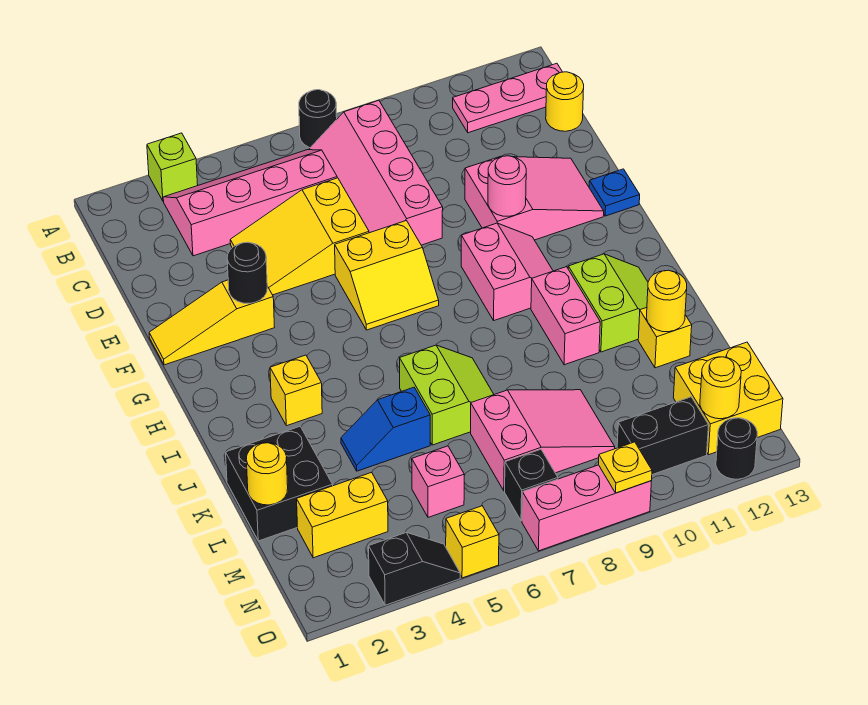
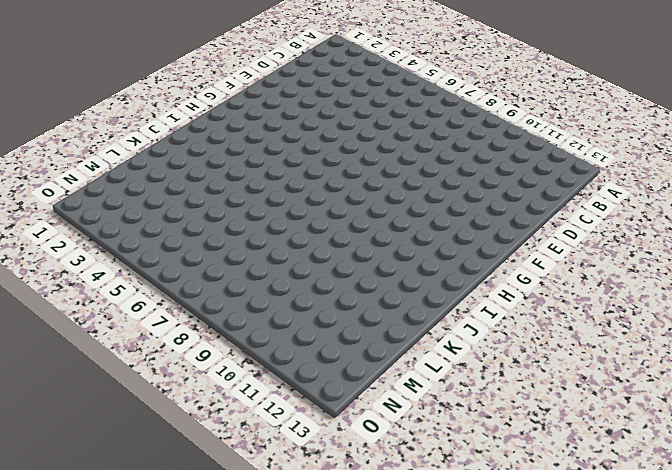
none -> lime brick A3 level 1
none -> black round brick A7 level 1
none -> pink slope B3:C6 level 1 top C
none -> pink slope B7:E8 level 1 top 8

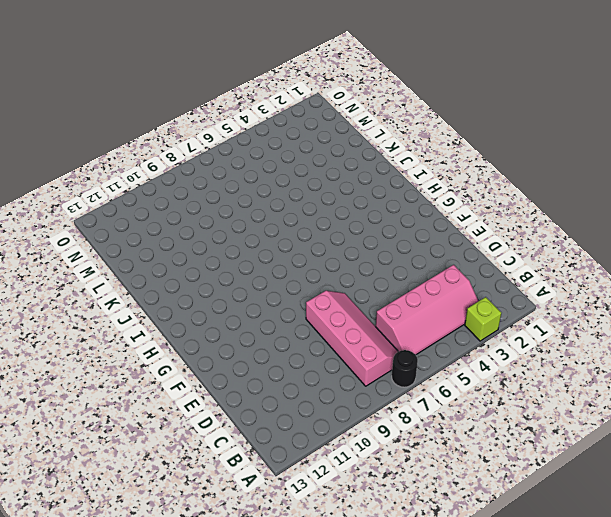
none -> pink plate B11:B13 level 1
none -> yellow round brick C13 level 1
none -> yellow slope D4:E6 level 1 top 6
none -> pink slope E10:F12 level 1 top 10

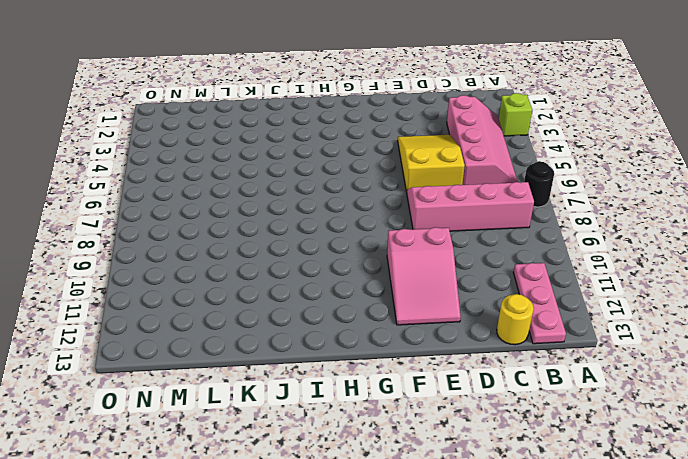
none -> yellow slope F1:F3 level 1 top 3
none -> yellow slope F6:G7 level 1 top F
none -> blue plate F13 level 1
none -> pink slope G9:H10 level 1 top 9

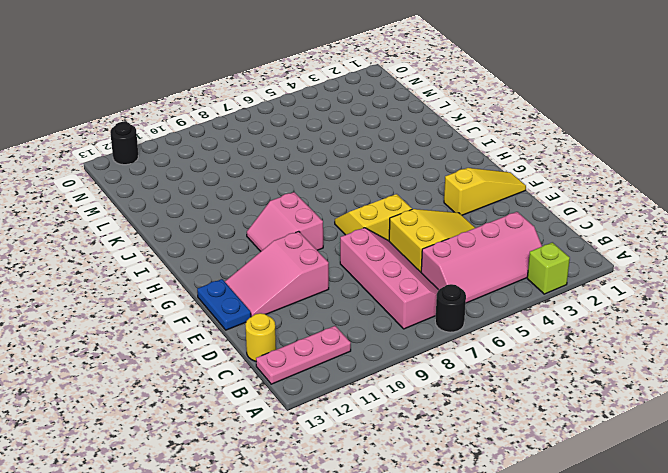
blue plate E13:F13 level 1 -> blue plate F13 level 1
none -> yellow brick I3 level 1
none -> pink brick I10:J10 level 1
none -> lime slope I11:J12 level 1 top 11
none -> lime slope J6:K7 level 1 top 6

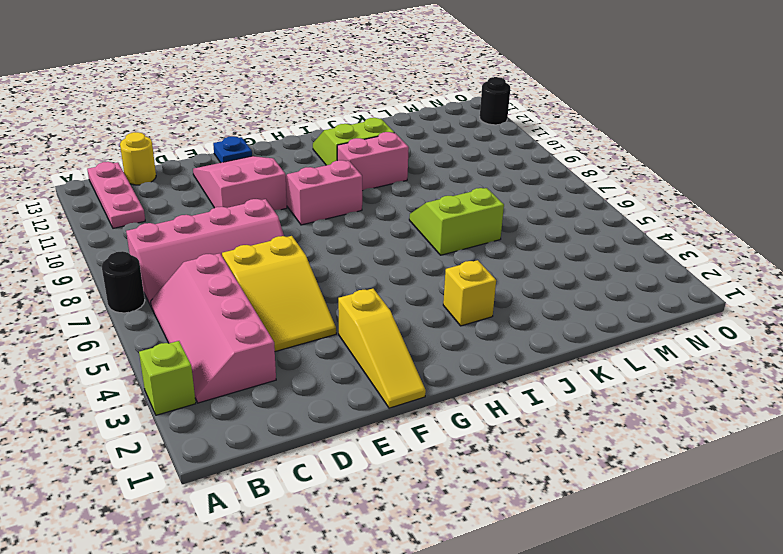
none -> yellow slope F6:G7 level 1 top F
none -> black brick K1:L2 level 1
none -> blue slope K4:K5 level 1 top 5
none -> yellow brick K12 level 1

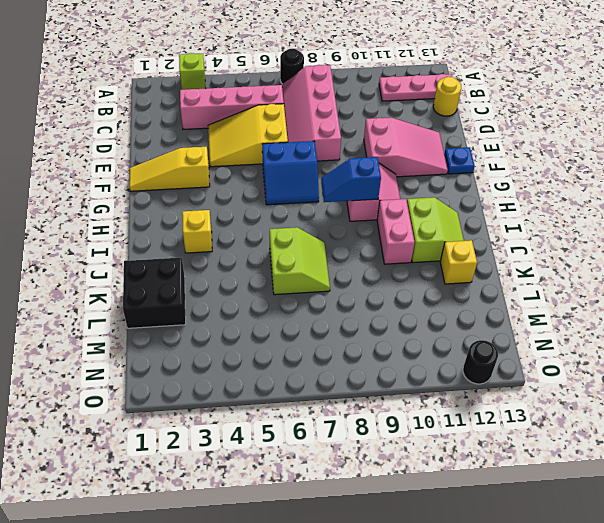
blue slope F6:G7 level 1 top F -> yellow slope F6:G7 level 1 top F
blue slope H8:H9 level 2 top 9 -> blue slope K4:K5 level 1 top 5
none -> pink slope L7:M9 level 1 top 7
none -> yellow brick M2:M3 level 1
none -> pink brick M5 level 1
none -> yellow brick M12:N13 level 1

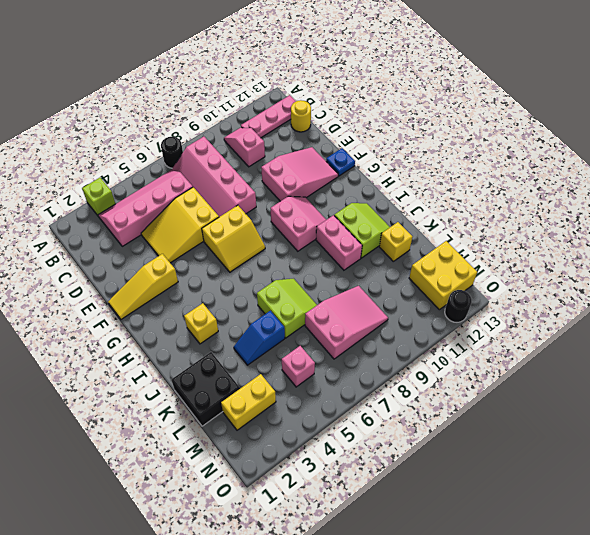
pink slope B10:C10 level 1 top C -> none
none -> black brick N7 level 1
none -> black brick N10:N11 level 1
none -> black slope O3:O4 level 1 top 3
none -> yellow brick O5 level 1

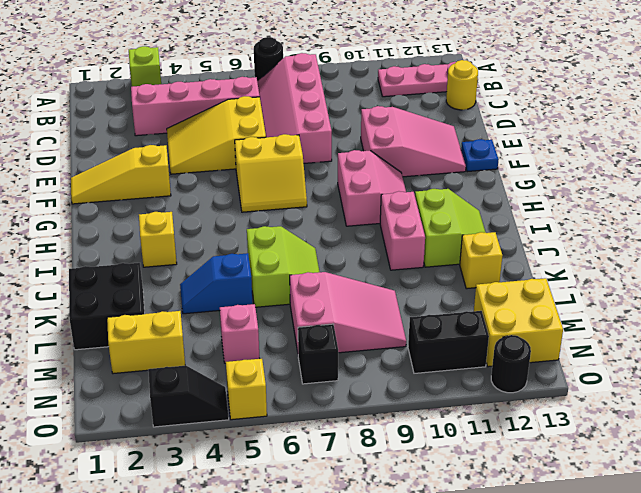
none -> pink brick O7:O9 level 1
none -> black round brick F3 level 2
none -> pink round brick F10 level 2
none -> yellow round brick K12 level 2

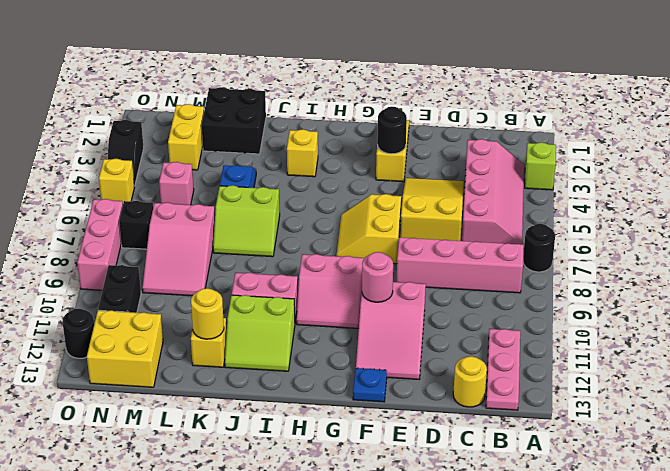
none -> yellow round brick L1 level 2
none -> yellow round brick N12 level 2
none -> yellow plate O9 level 2

